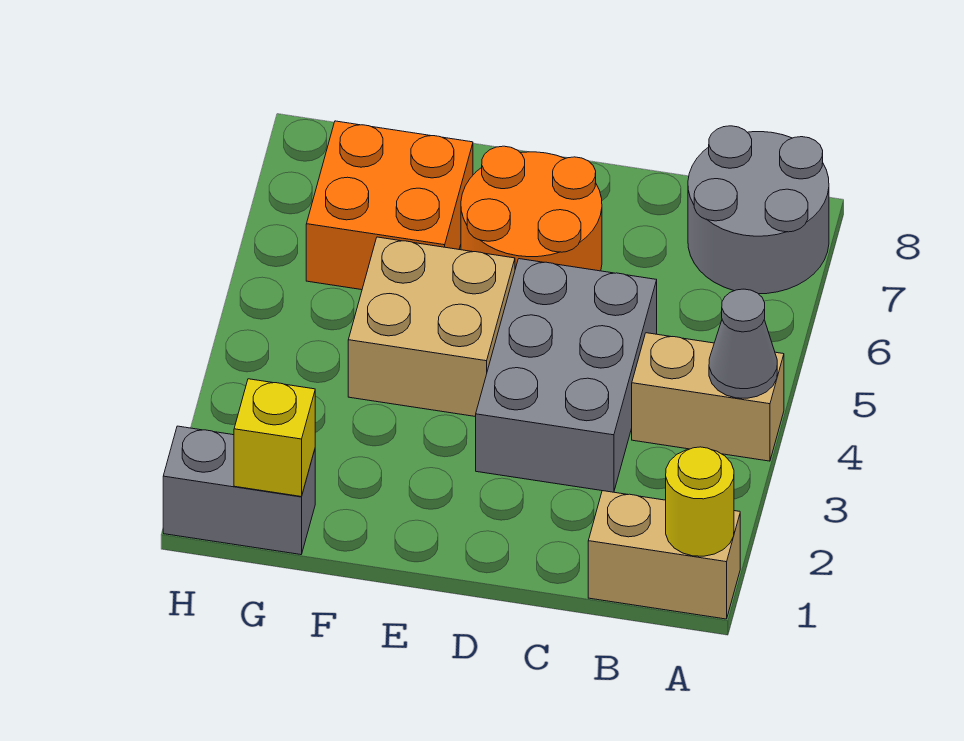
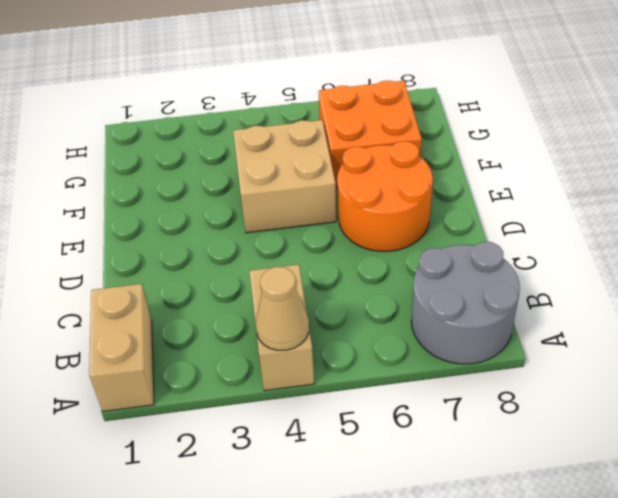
tan cone A4 level 2 -> grey cone A4 level 2
none -> grey brick C3:D5 level 1
none -> grey brick G1:H1 level 1

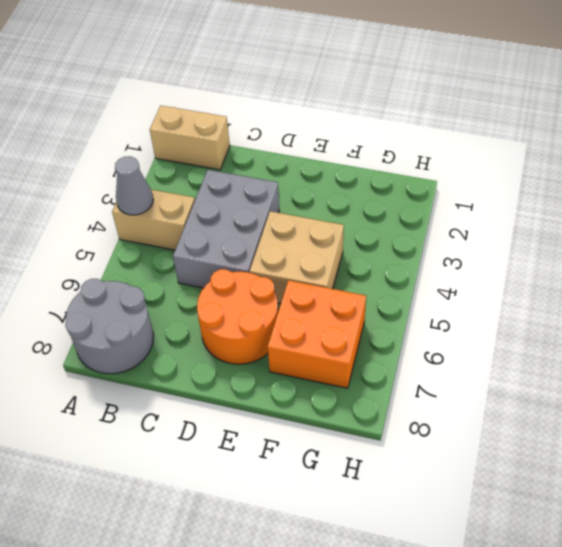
none -> grey brick G1:H1 level 1
none -> yellow round brick A1 level 2

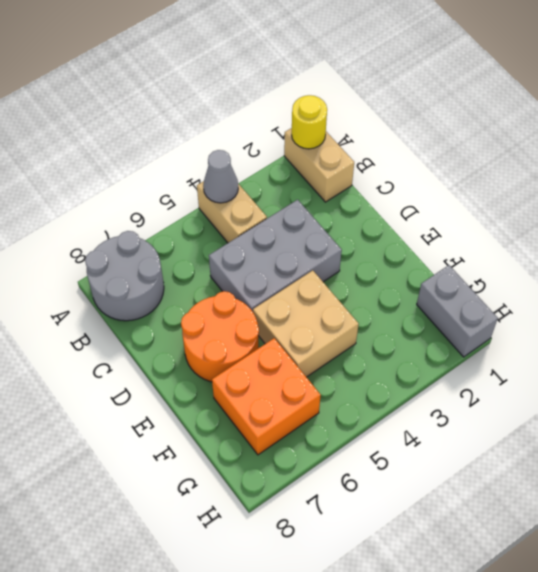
none -> yellow brick G1 level 2

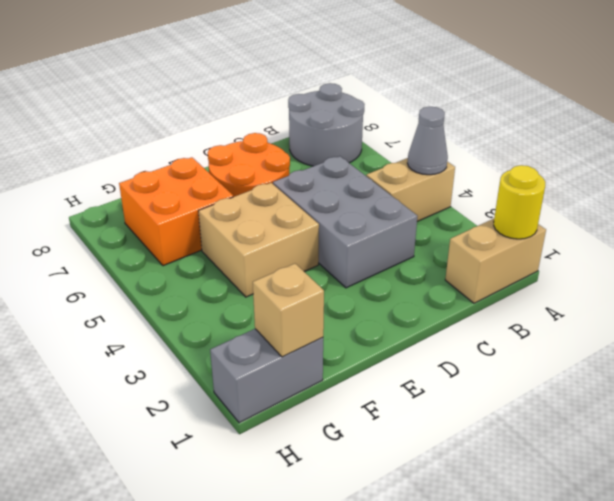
tan brick G1 level 2 -> yellow brick G1 level 2

